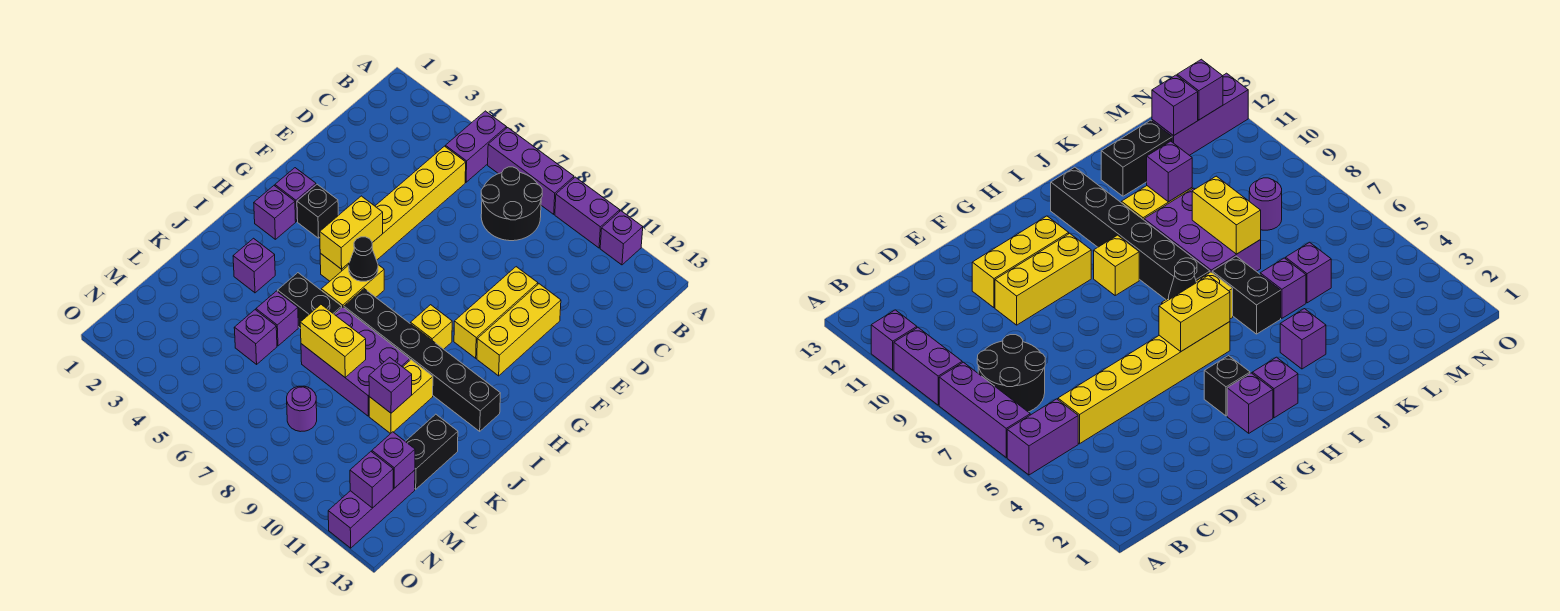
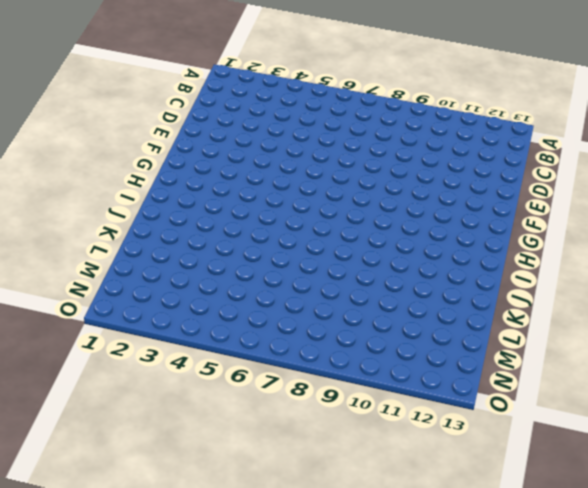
none -> purple brick A5:B5 level 1
none -> purple brick A6:A8 level 1
none -> purple brick A9:A10 level 1

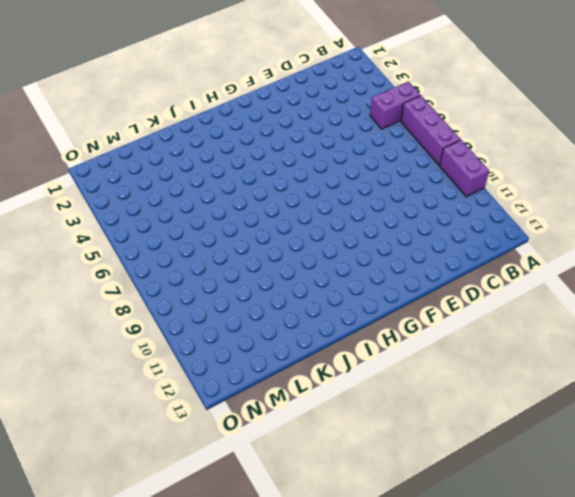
none -> purple brick A11 level 1
none -> black round brick B7:C8 level 1
none -> yellow brick C5:H5 level 1

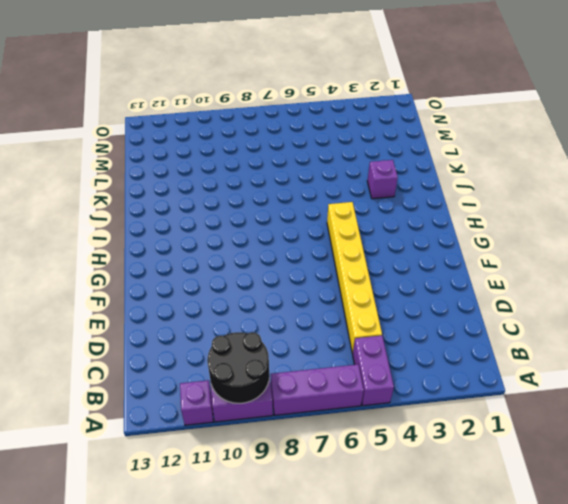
black round brick A9:B10 level 2 -> black round brick B7:C8 level 1
none -> yellow brick E10:G10 level 1
none -> yellow brick E11:G11 level 1
none -> purple brick G2 level 1

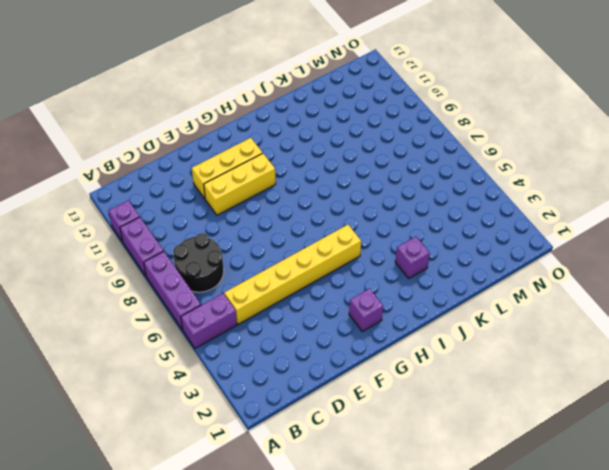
none -> black brick G3 level 1
none -> purple brick H2 level 1
none -> yellow brick H6:I6 level 1

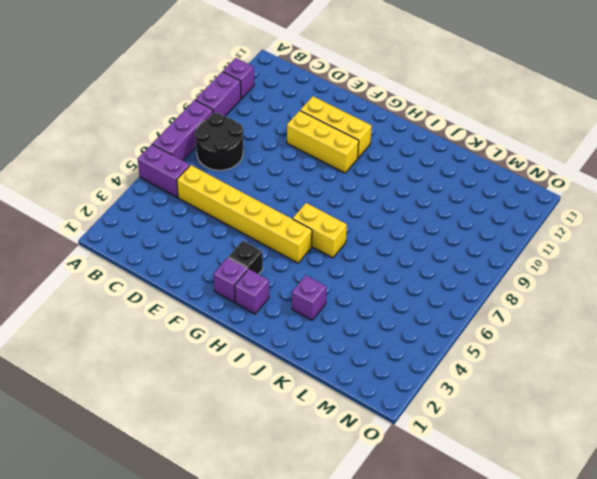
none -> yellow brick H9 level 1
none -> black brick I7:I12 level 1
none -> black brick J5:J6 level 1

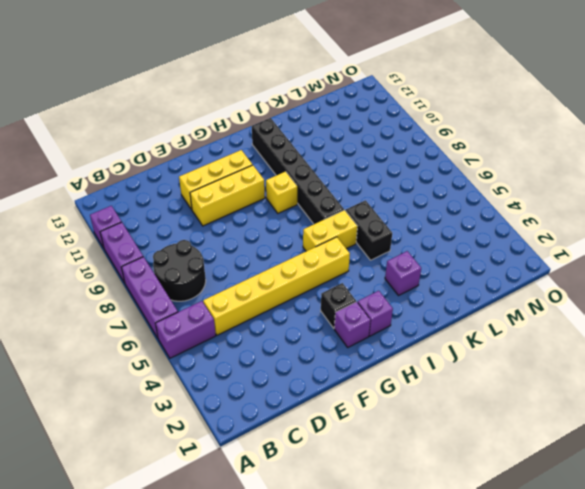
none -> purple brick J7:K9 level 1
none -> yellow brick J10:K10 level 1
none -> purple brick K5 level 1

